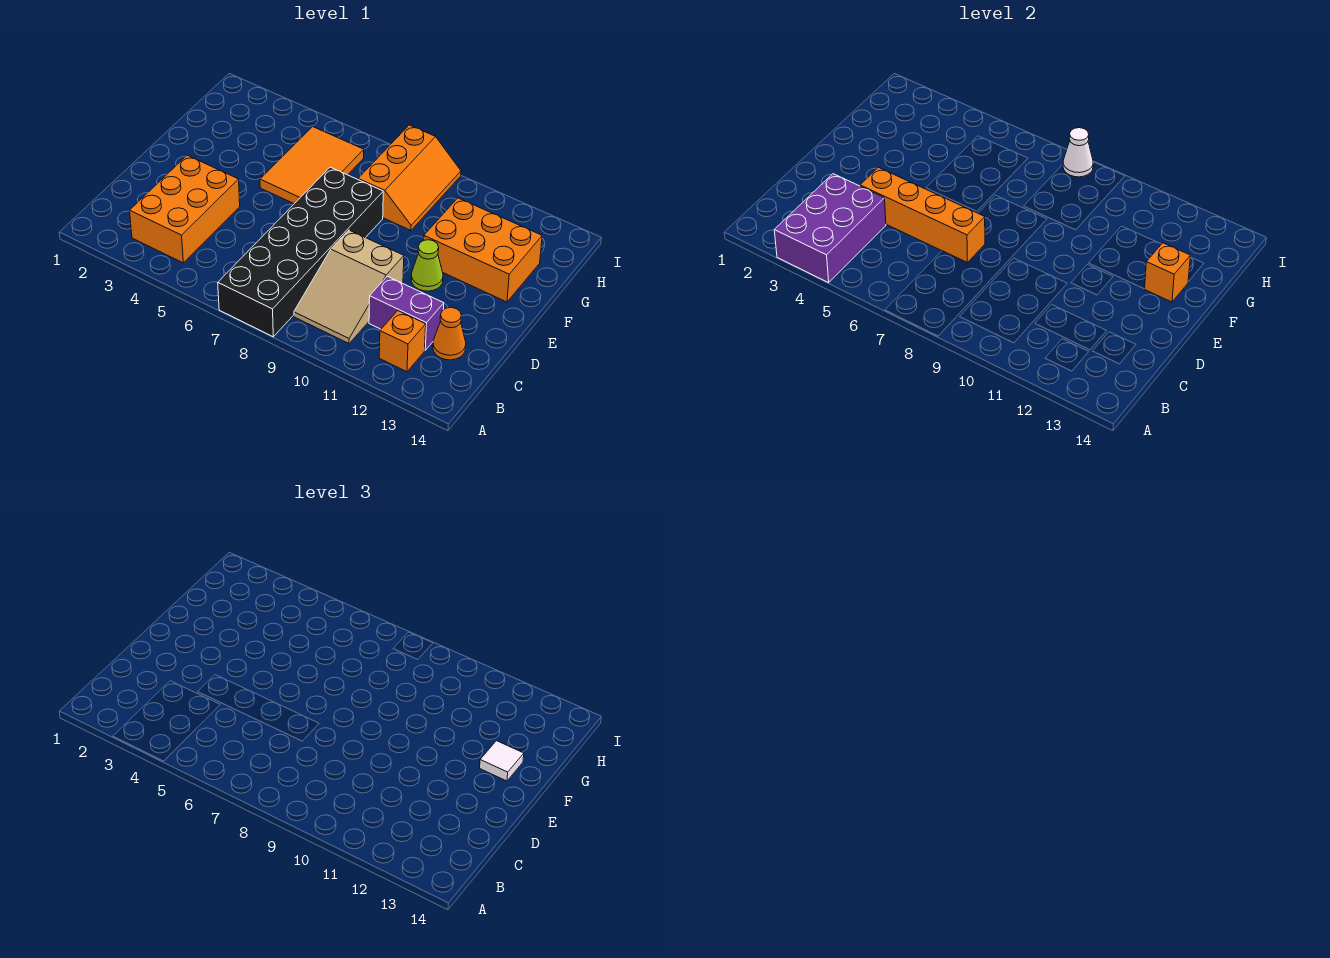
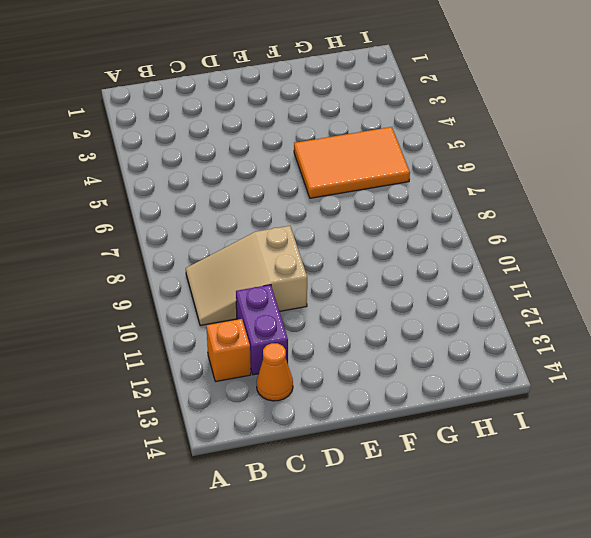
none -> black brick A7:F8 level 1
none -> orange brick B3:D4 level 1
none -> lime cone E11 level 1

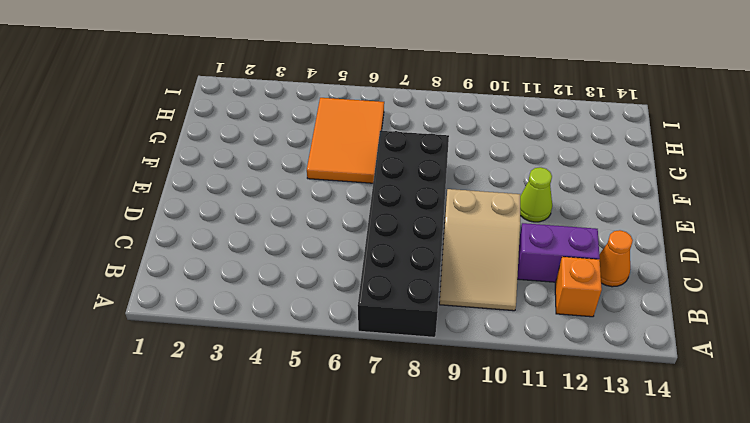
none -> orange brick B3:D4 level 1
none -> orange brick F11:G13 level 1
none -> orange slope G8:I9 level 1 top 8

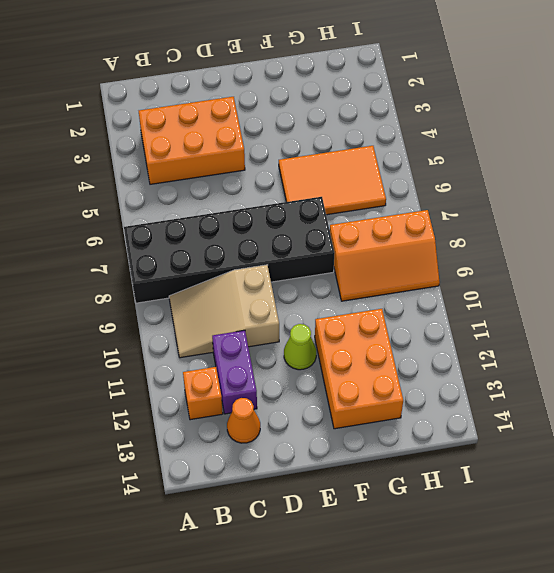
none -> purple brick A3:C4 level 2
none -> orange brick D4:D7 level 2
none -> orange brick F13 level 2

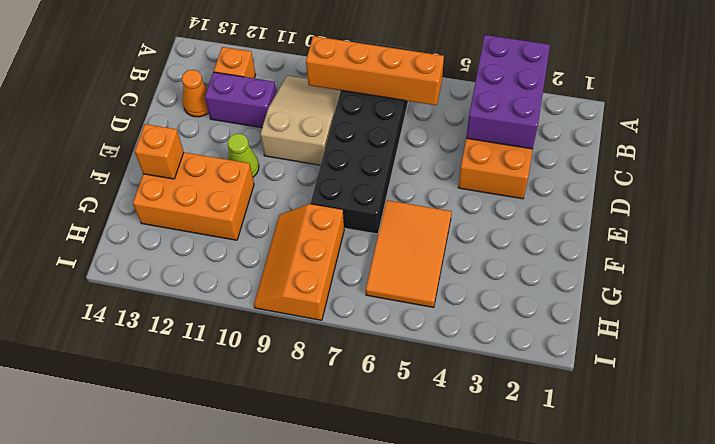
orange brick B6:B9 level 2 -> orange brick D4:D7 level 2
none -> white cone I8 level 2
none -> white tile F13 level 3

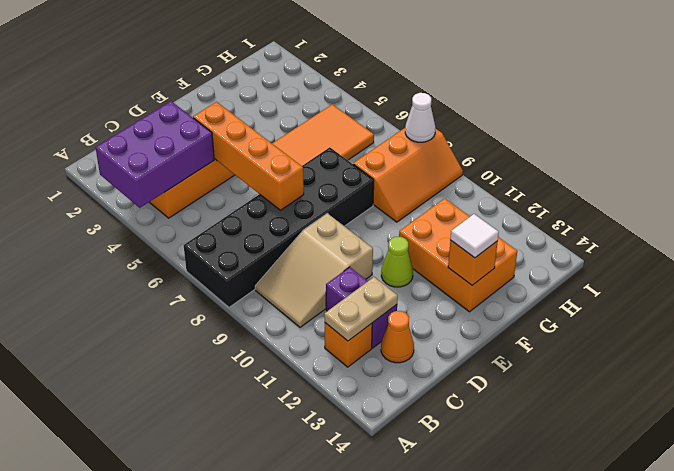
tan plate B12:C12 level 2 -> none

